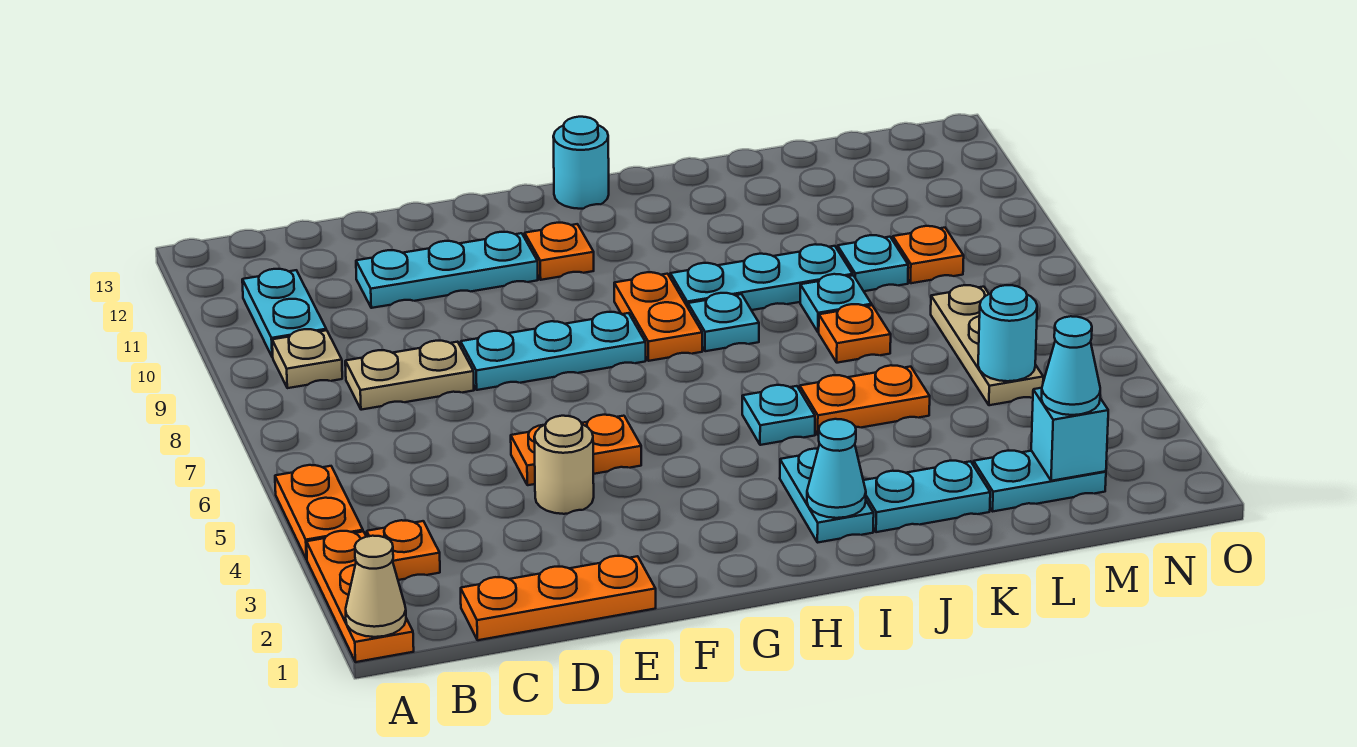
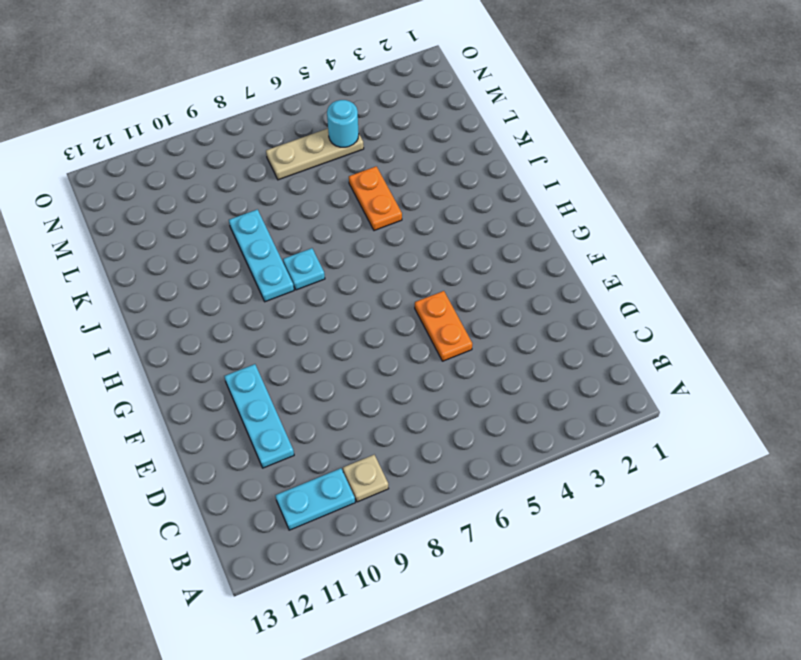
none -> orange plate A1:A3 level 1
none -> orange plate A4:A5 level 1
none -> orange plate B3 level 1
none -> orange plate C1:E1 level 1

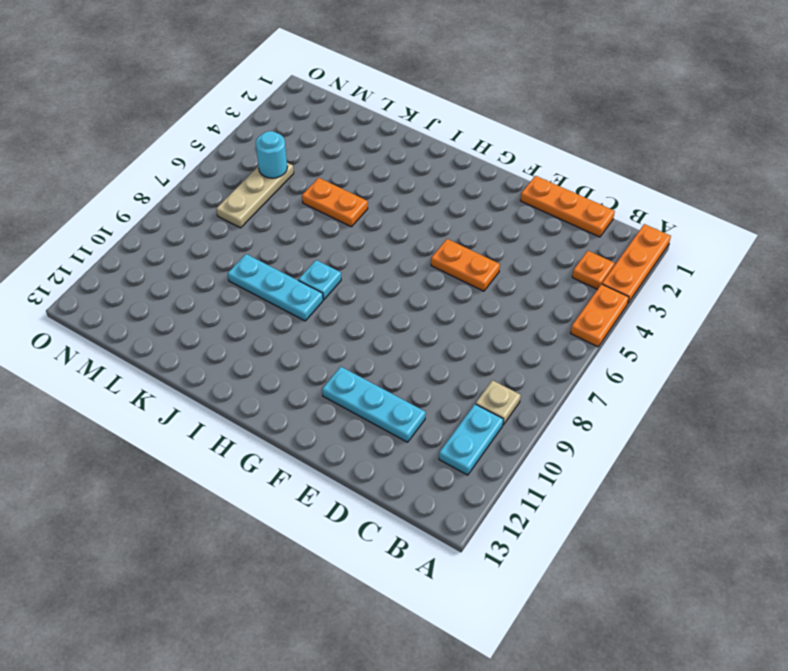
none -> tan plate C8:D8 level 1
none -> tan round brick E4 level 1
none -> cyan plate E8:G8 level 1
none -> orange plate G11 level 1

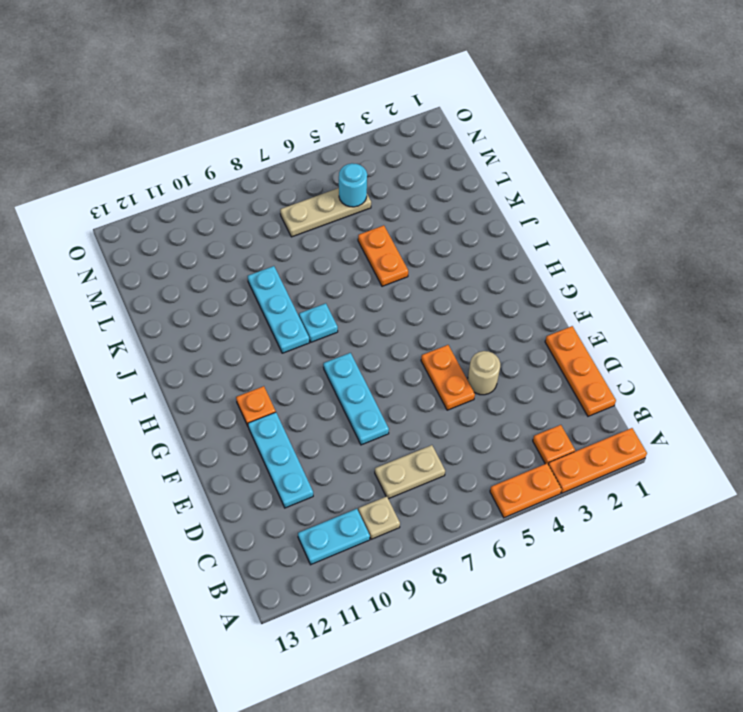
tan plate C7:C8 level 1 -> tan plate C8:D8 level 1
none -> orange plate H8:H9 level 1
none -> cyan round brick H13 level 1
none -> cyan plate I2:I3 level 1
none -> cyan plate I5 level 1

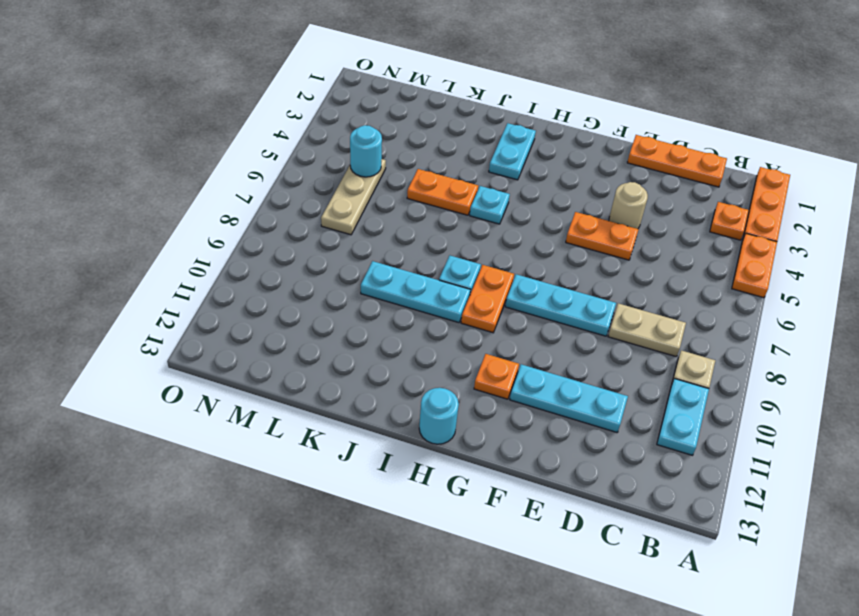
none -> cyan plate J2:K2 level 1
none -> orange plate K7 level 1
none -> cyan plate K8 level 1
none -> cyan plate L2:M2 level 1

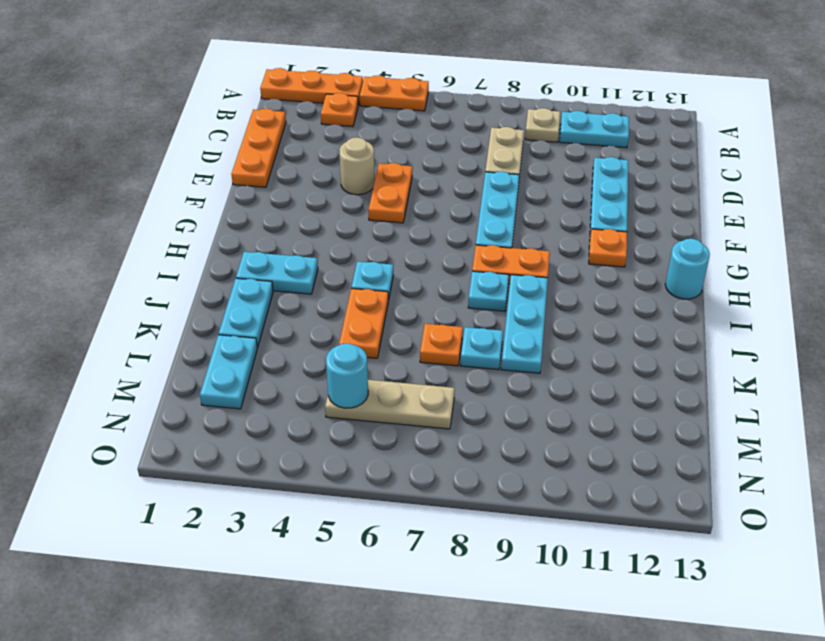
none -> cyan plate L9 level 1
none -> orange plate M9 level 1
none -> tan cone A1 level 2
none -> cyan cone I2 level 2

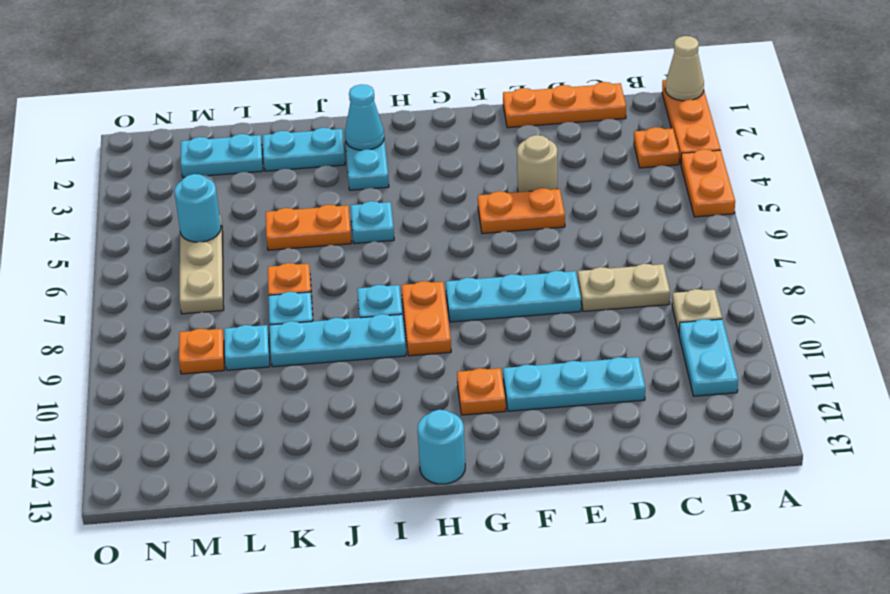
none -> cyan brick M2 level 2
none -> cyan cone M2 level 3

